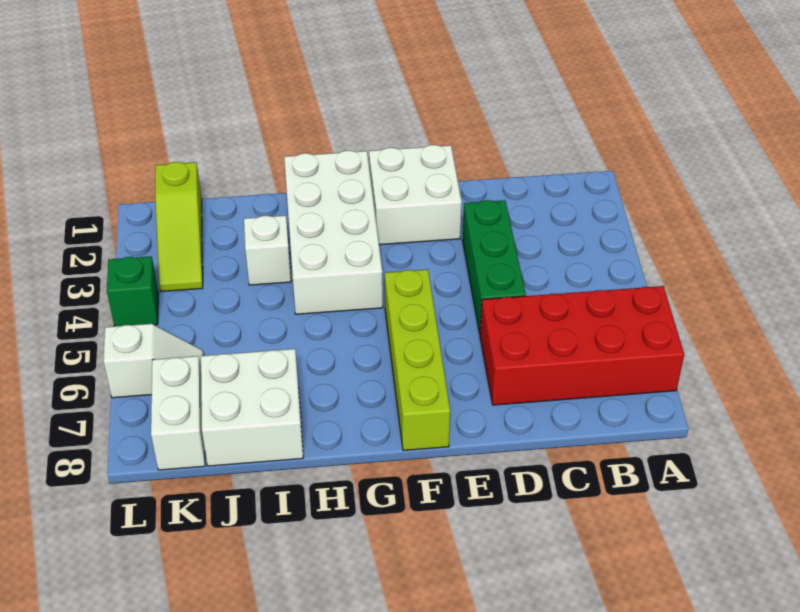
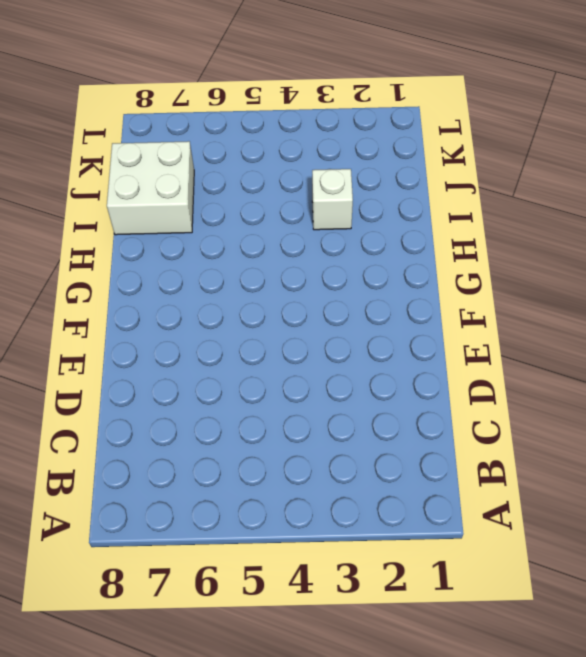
none -> red brick A6:D7 level 1
none -> green brick D3:D5 level 1

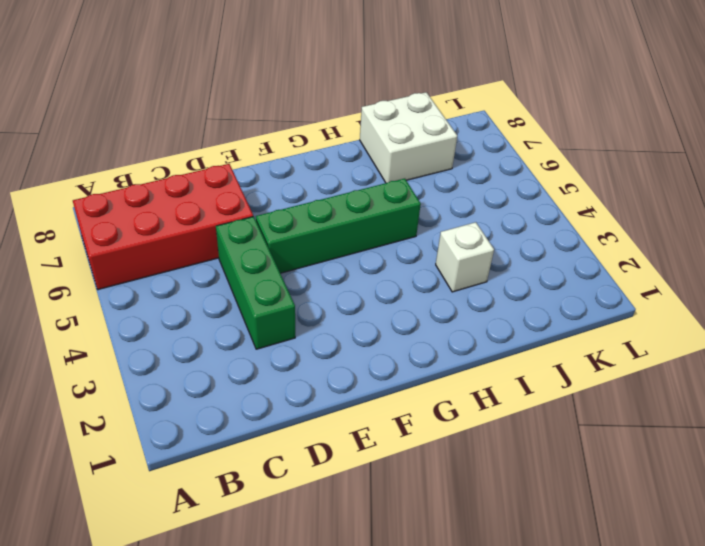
green brick E5:H5 level 1 -> lime brick F5:F8 level 1
none -> white brick E1:F2 level 1
none -> white brick G1:H4 level 1

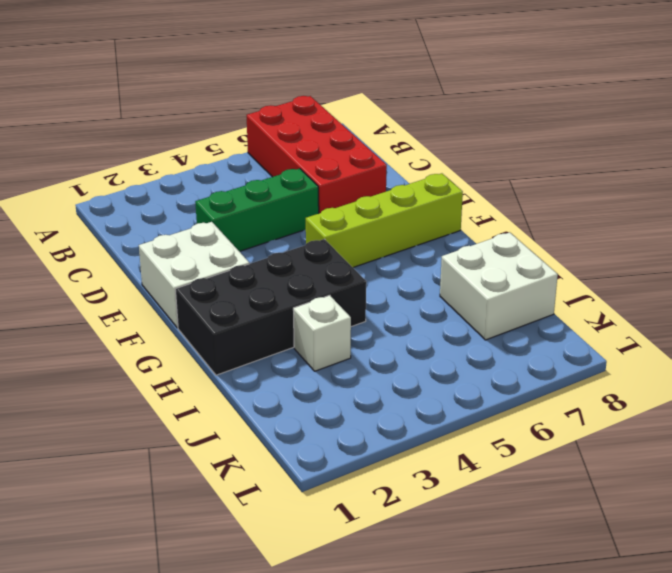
black brick G1:H4 level 1 -> white brick G1:H4 level 1
none -> lime slope K1:K3 level 1 top 1
none -> white slope K6:L6 level 1 top L

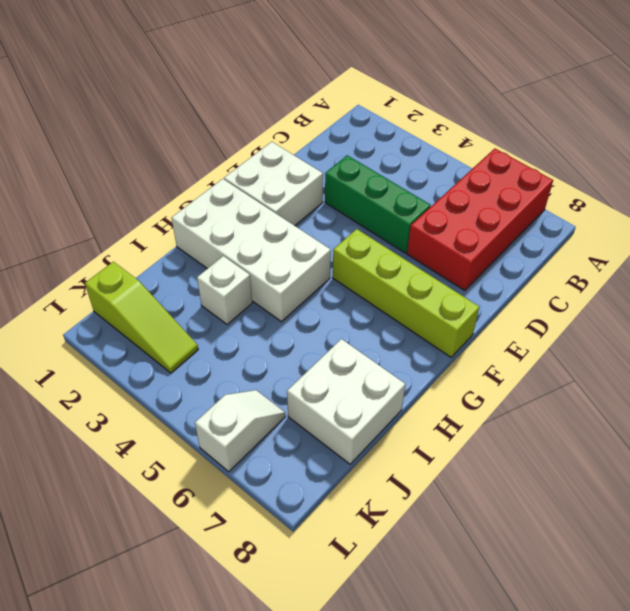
none -> white brick K7:K8 level 1
none -> green brick L4 level 1

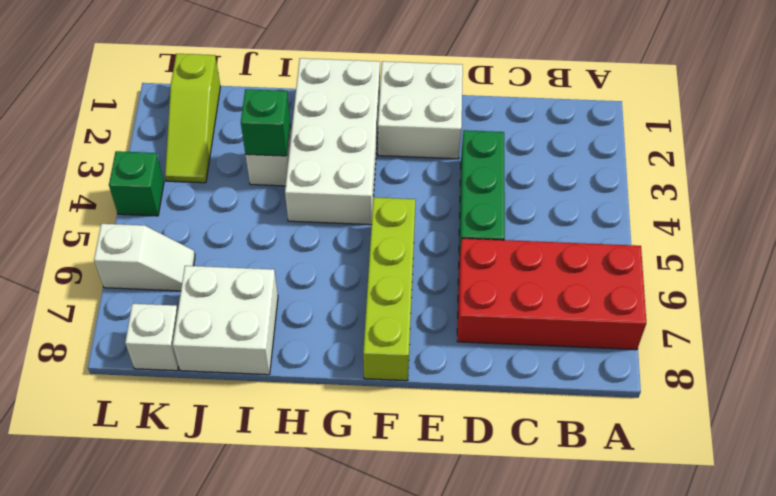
green brick I3 level 2 -> none
white brick K8 level 1 -> white brick K7:K8 level 1

